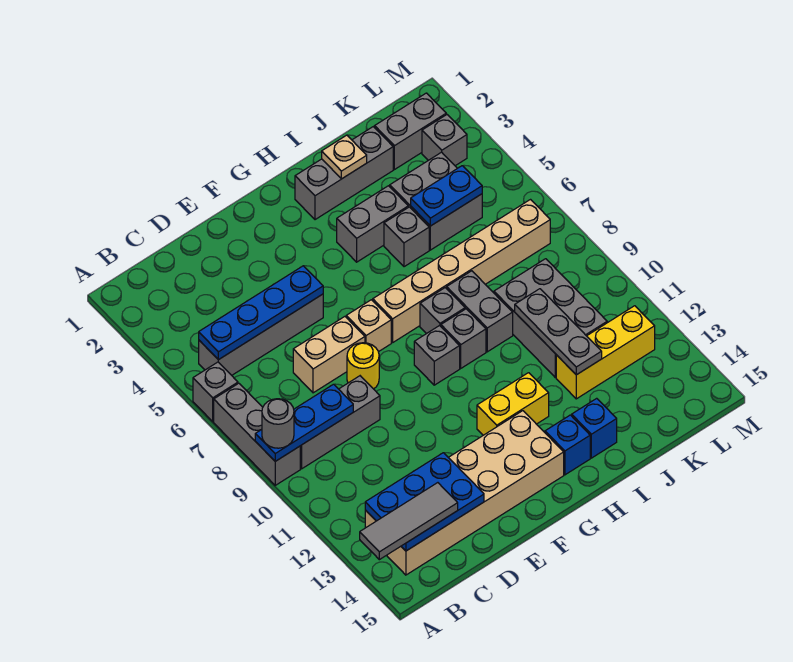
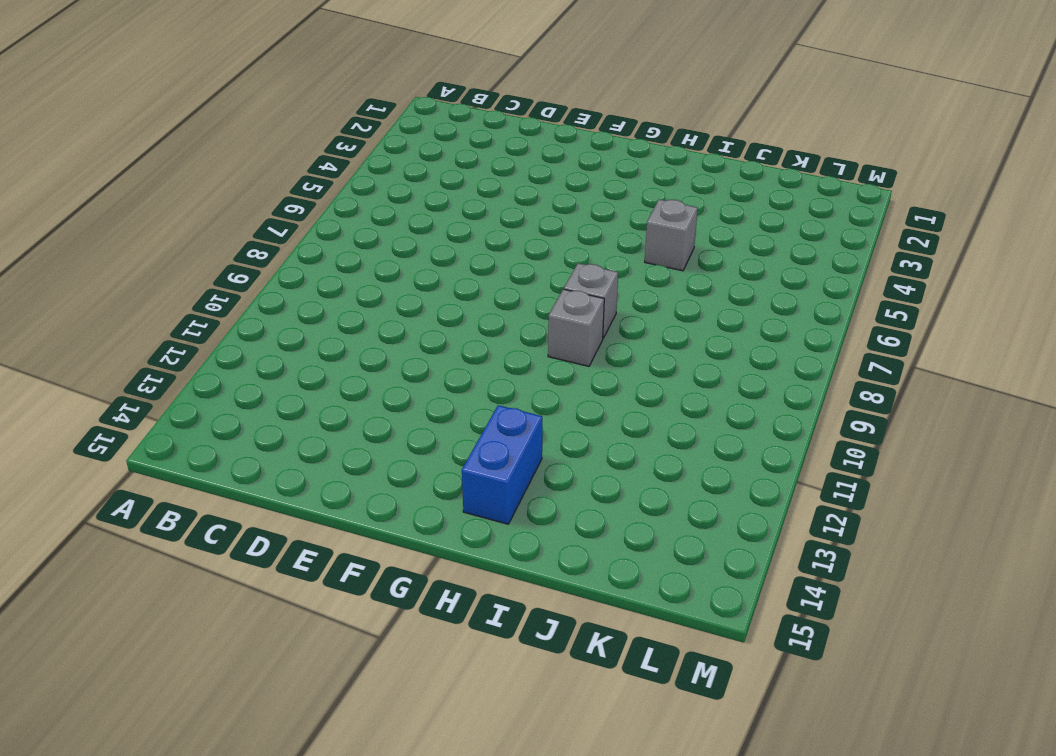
blue brick H13:H14 level 1 -> blue brick H14 level 1
none -> grey brick A6 level 1
none -> grey brick A7:A9 level 1
none -> grey brick B5:E5 level 1
none -> grey brick B9:D9 level 1

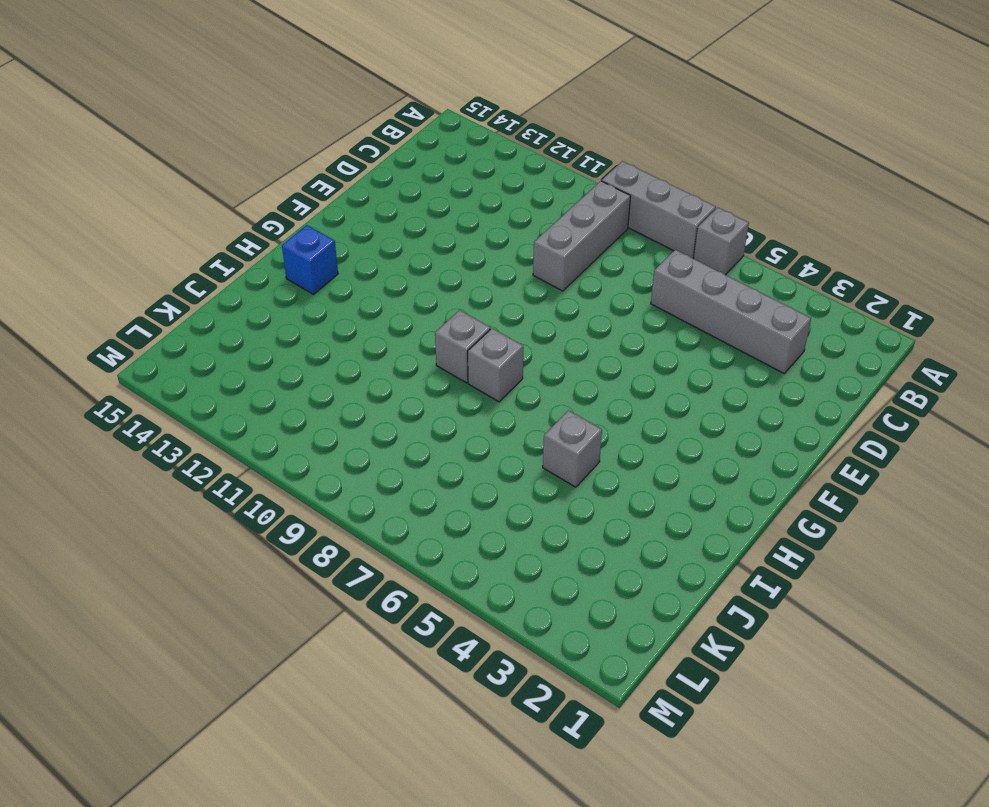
grey brick C3:C6 level 1 -> grey brick B5:E5 level 1
none -> tan brick B13:G14 level 1
none -> tan brick D7:E7 level 1
none -> yellow round brick E8 level 1
none -> tan brick F7 level 1

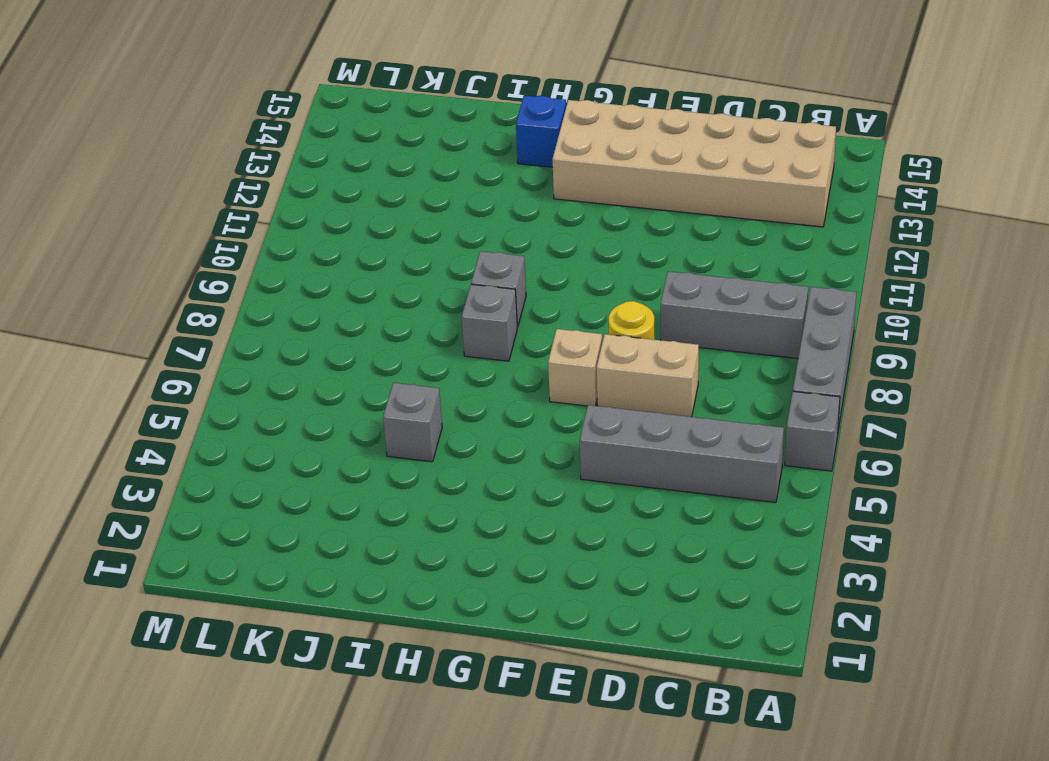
none -> tan brick G7:L7 level 1
none -> grey brick G9 level 1
none -> yellow brick G12:H12 level 1
none -> grey brick H2:J2 level 1

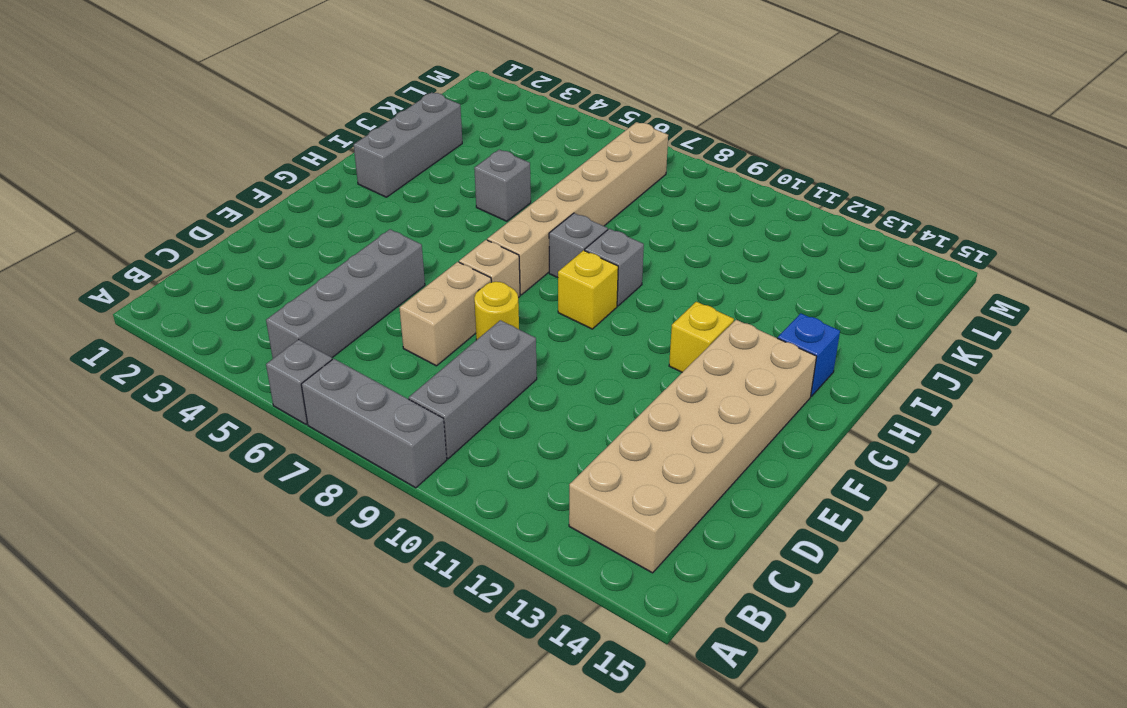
yellow brick G9 level 1 -> grey brick G9 level 1
yellow brick G12 level 1 -> yellow brick G12:H12 level 1
none -> grey brick H4:I4 level 1
none -> grey brick I8:I9 level 1
none -> blue brick I14 level 1
none -> grey brick J4:K5 level 1

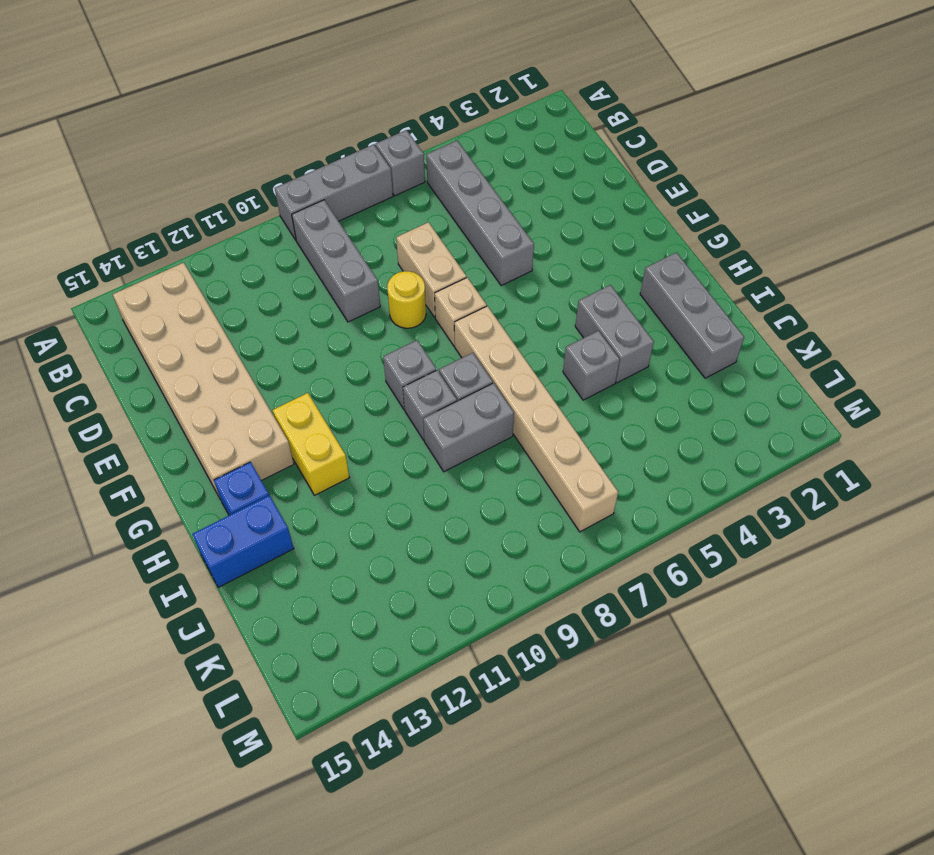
blue brick I14:I15 level 1 -> blue brick I14 level 1
none -> grey brick J4:K5 level 1
none -> grey brick J9:K11 level 1
none -> yellow brick J12:L12 level 1
none -> grey brick K2:L2 level 1

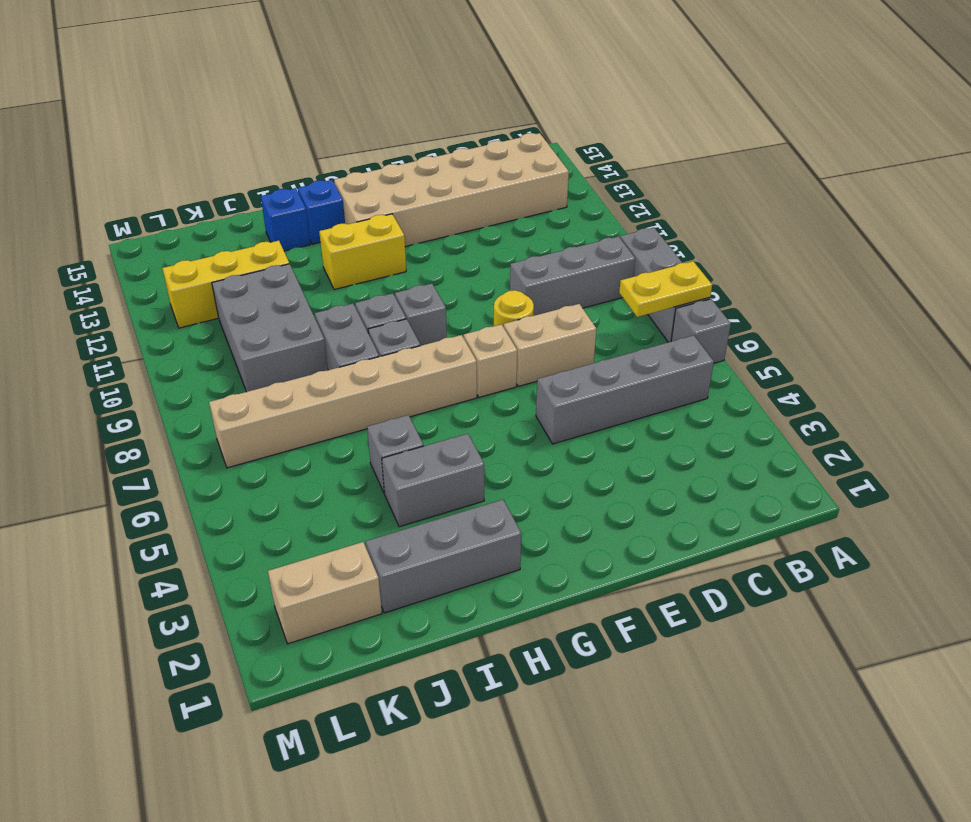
yellow plate A7:B7 level 2 -> none
tan brick K2:L2 level 1 -> grey brick K2:L2 level 1
none -> grey brick J4:K5 level 1
none -> grey brick L3 level 1
none -> blue plate A9:C9 level 2
none -> blue plate B5:E5 level 2

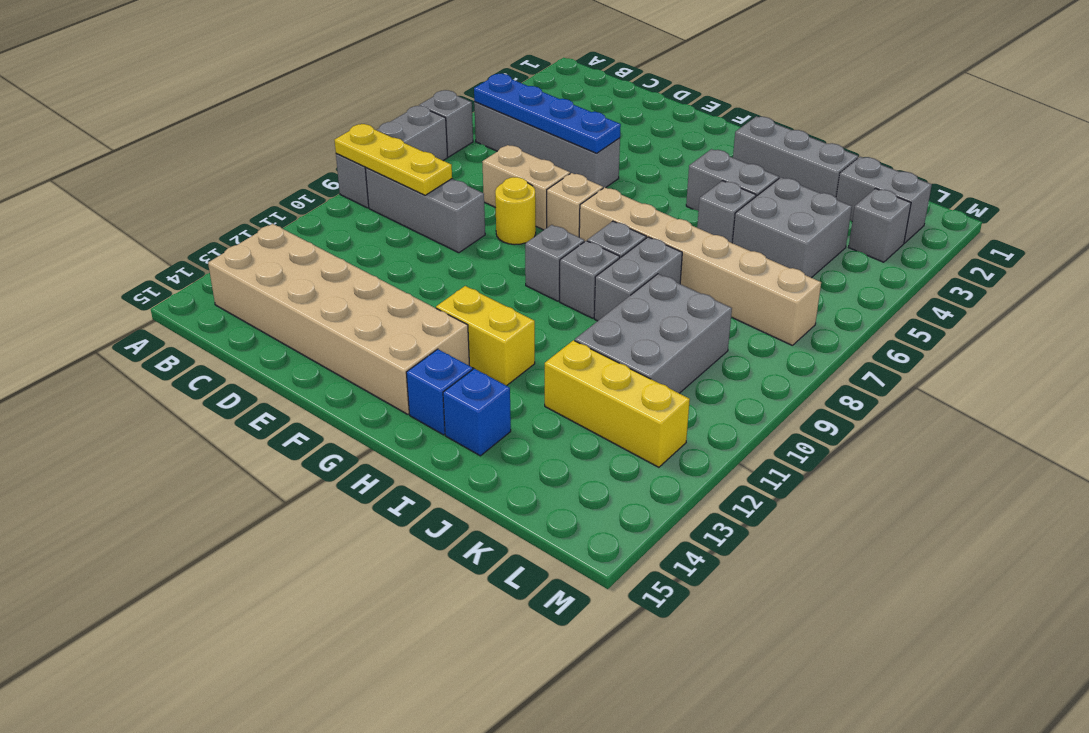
yellow plate A9:C9 level 2 -> blue plate A9:C9 level 2
none -> blue plate B13:D14 level 2
none -> tan plate I2 level 2
none -> blue plate J5:K5 level 2
none -> grey plate J10:J12 level 2

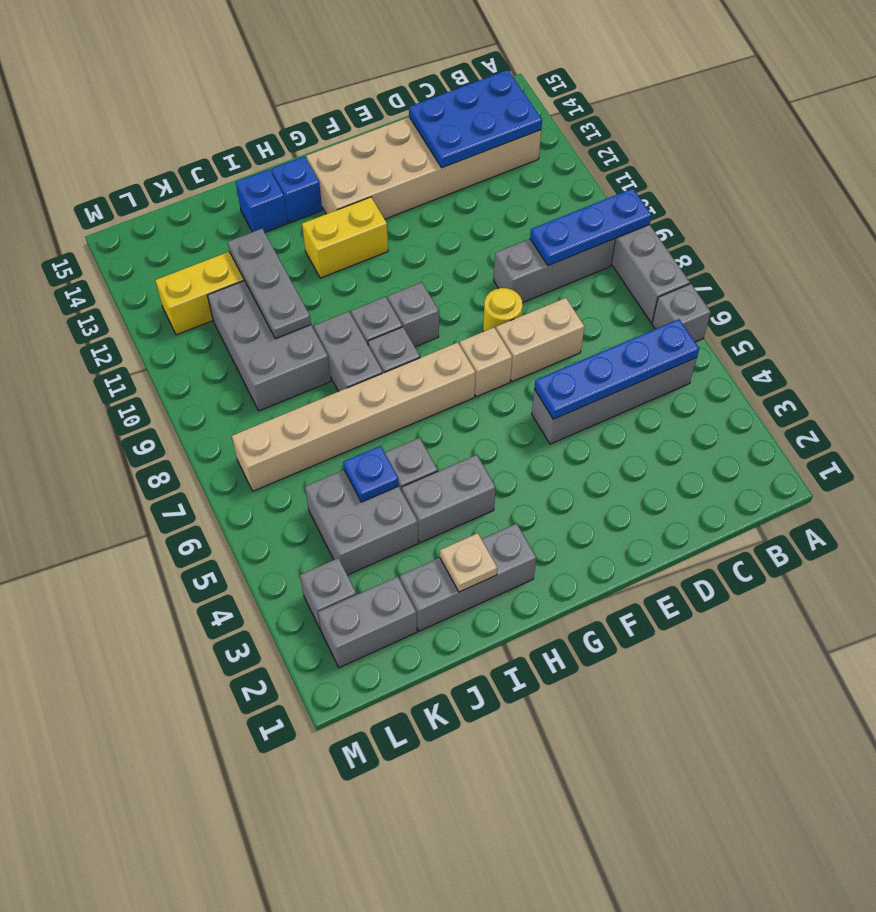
blue plate J5 level 2 -> blue plate J5:K5 level 2
none -> grey round brick A9 level 3
none -> grey tile A14:C14 level 3

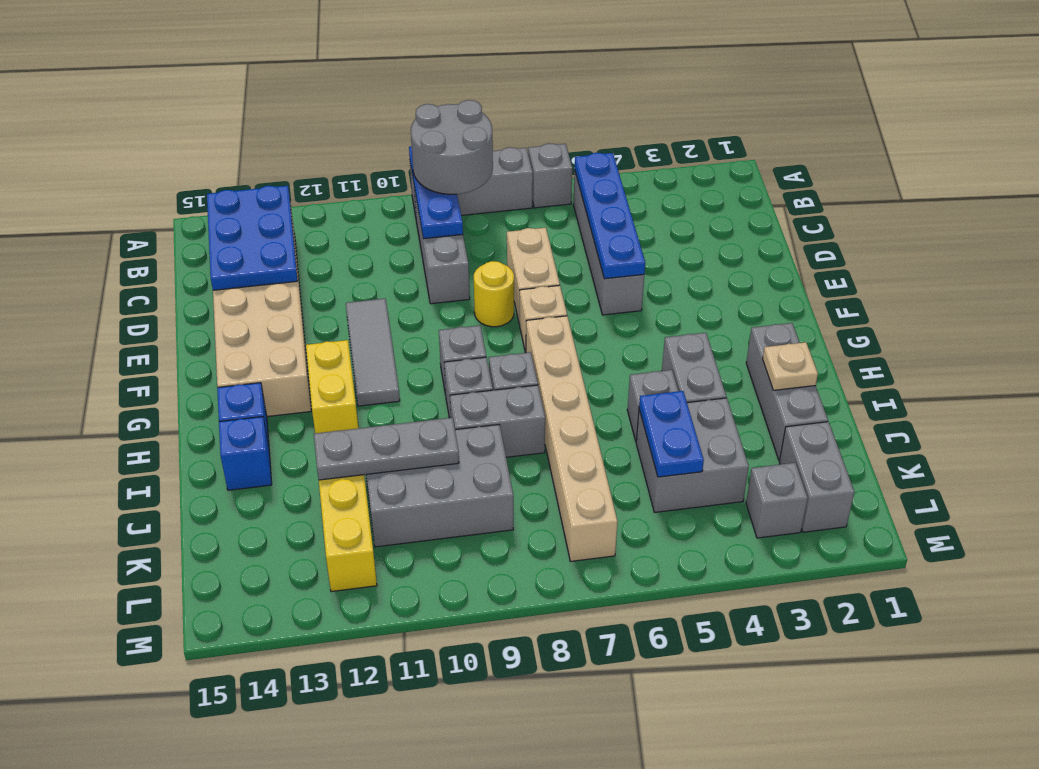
grey round brick A8:B9 level 3 -> grey round brick A9 level 3
grey tile E11:G11 level 1 -> grey tile A14:C14 level 3

